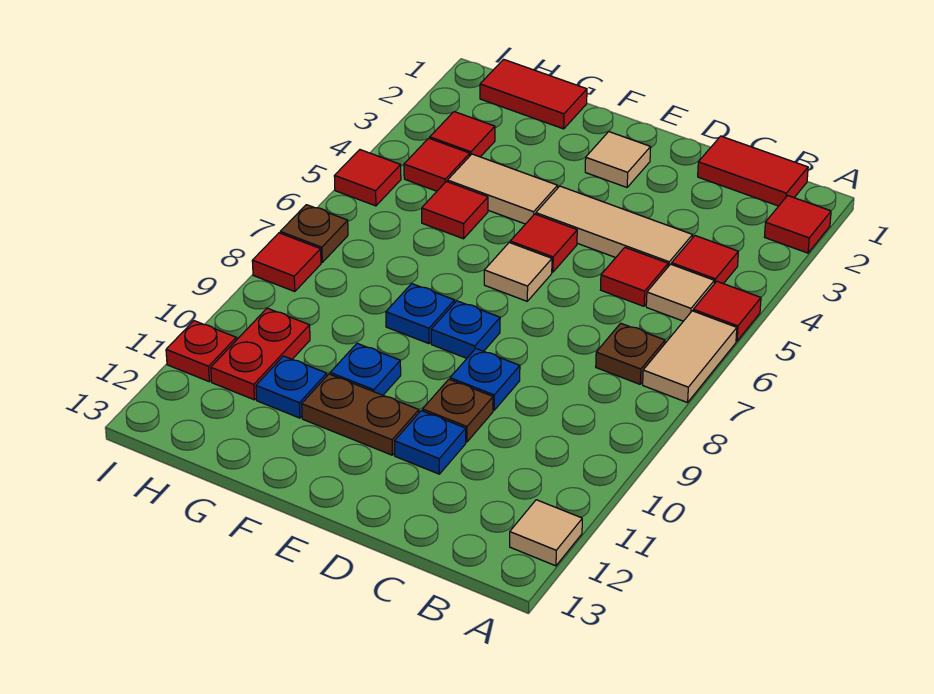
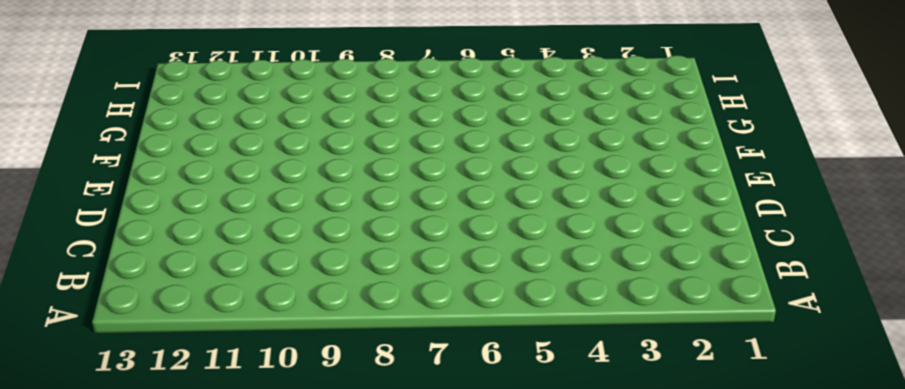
none -> red tile A2 level 1
none -> red tile A5 level 1
none -> tan tile A6:A7 level 1
none -> tan tile A12 level 1

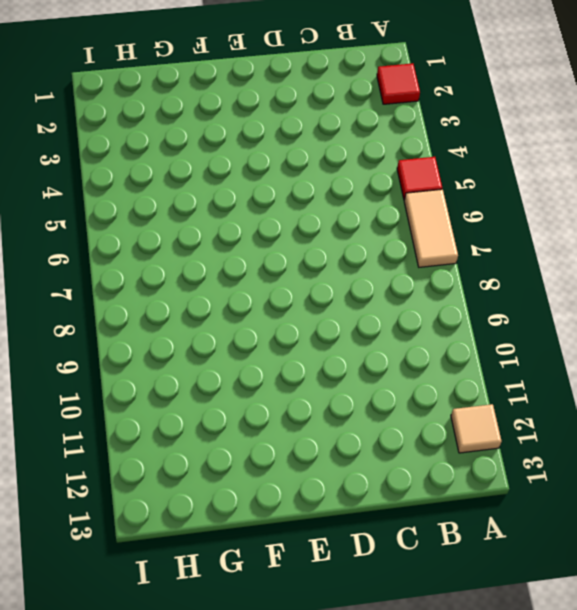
none -> red tile B1:C1 level 1
none -> red tile B4 level 1
none -> tan tile B5 level 1
none -> brown plate B7 level 1

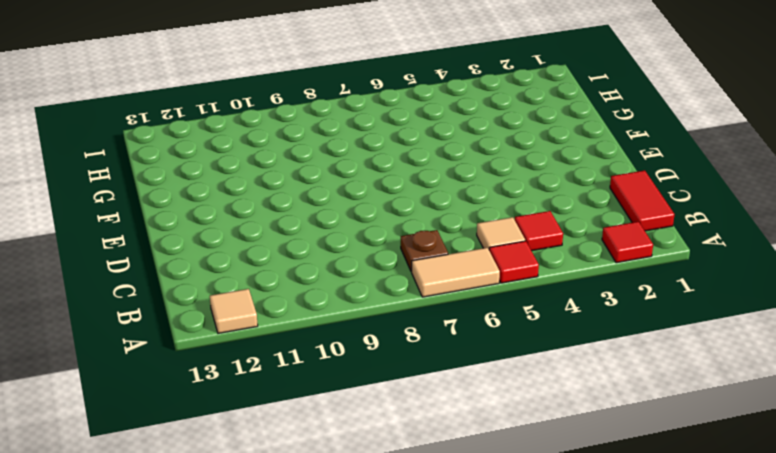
none -> tan tile C4:E4 level 1
none -> red tile C5 level 1
none -> blue plate D9 level 1
none -> brown plate D10 level 1

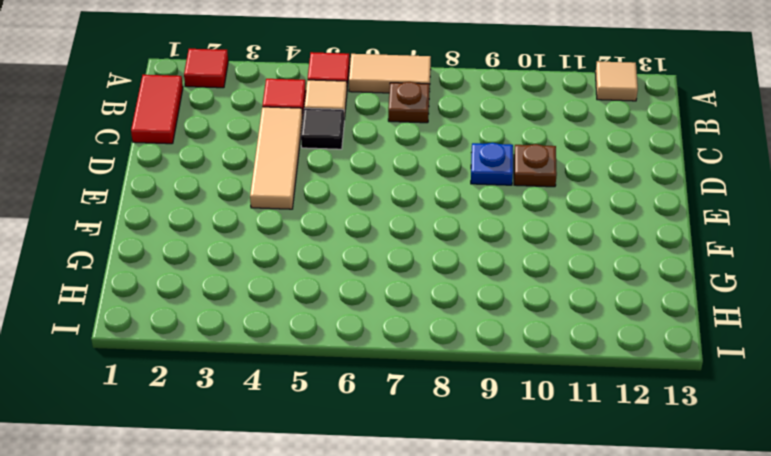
black tile C5 level 1 -> red tile C5 level 1
none -> blue plate D11 level 1
none -> tan tile E2 level 1
none -> red tile E5 level 1
none -> tan tile E6 level 1

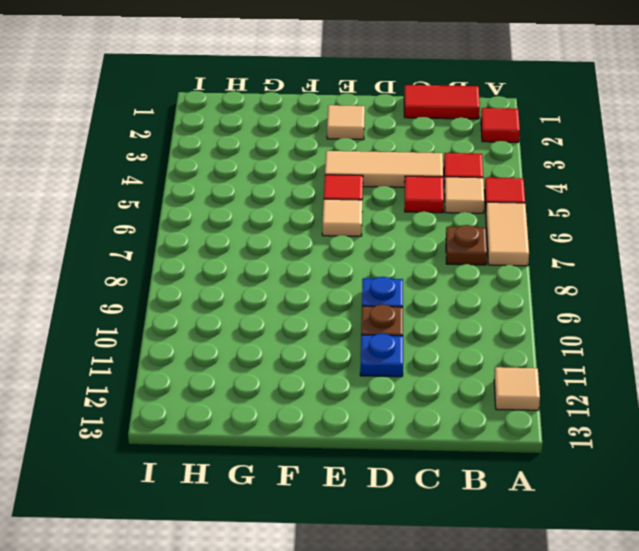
none -> blue plate E8 level 1
none -> brown plate E11:F11 level 1
none -> tan tile F4:G4 level 1
none -> blue plate F8 level 1

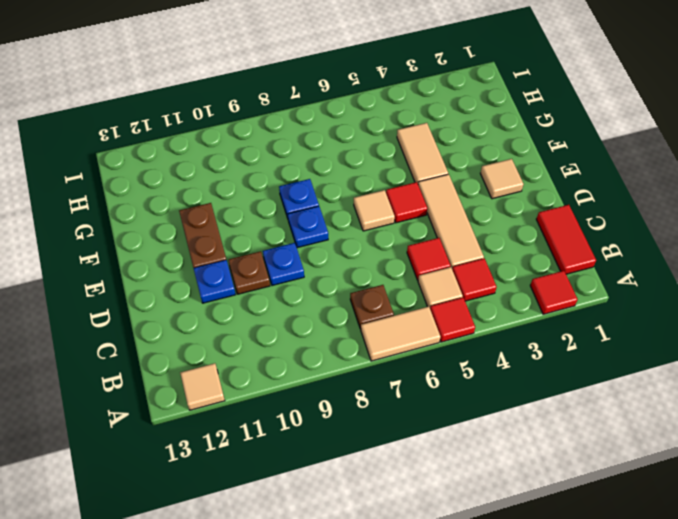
none -> blue plate F10 level 1
none -> red tile G1:H1 level 1
none -> red tile G5 level 1
none -> blue plate G11 level 1

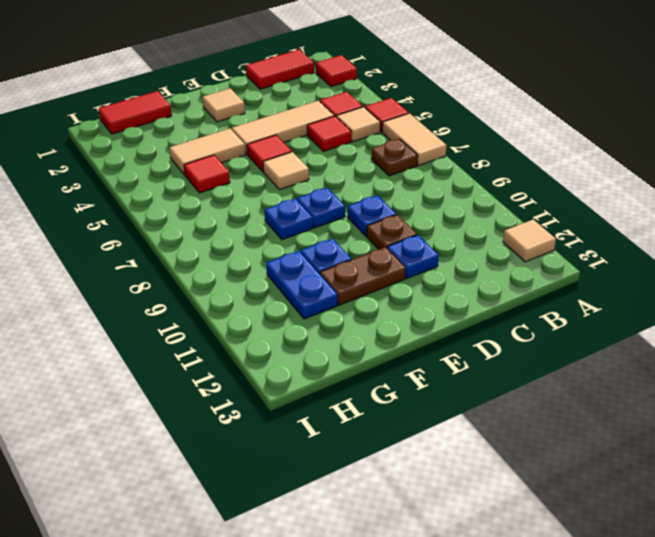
blue plate G10:G11 level 1 -> blue plate G11 level 1
none -> red tile H3 level 1
none -> red tile H4 level 1
none -> red plate H10:H11 level 1
none -> red tile I5 level 1

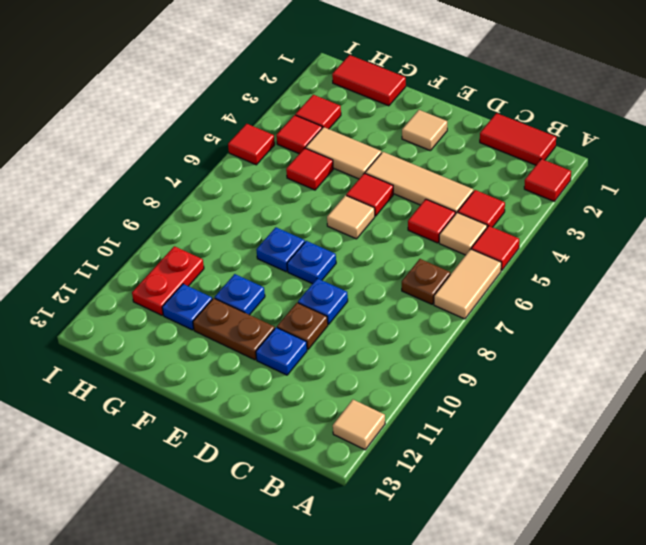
none -> brown plate I7 level 1
none -> red tile I8 level 1
none -> red plate I11 level 1

